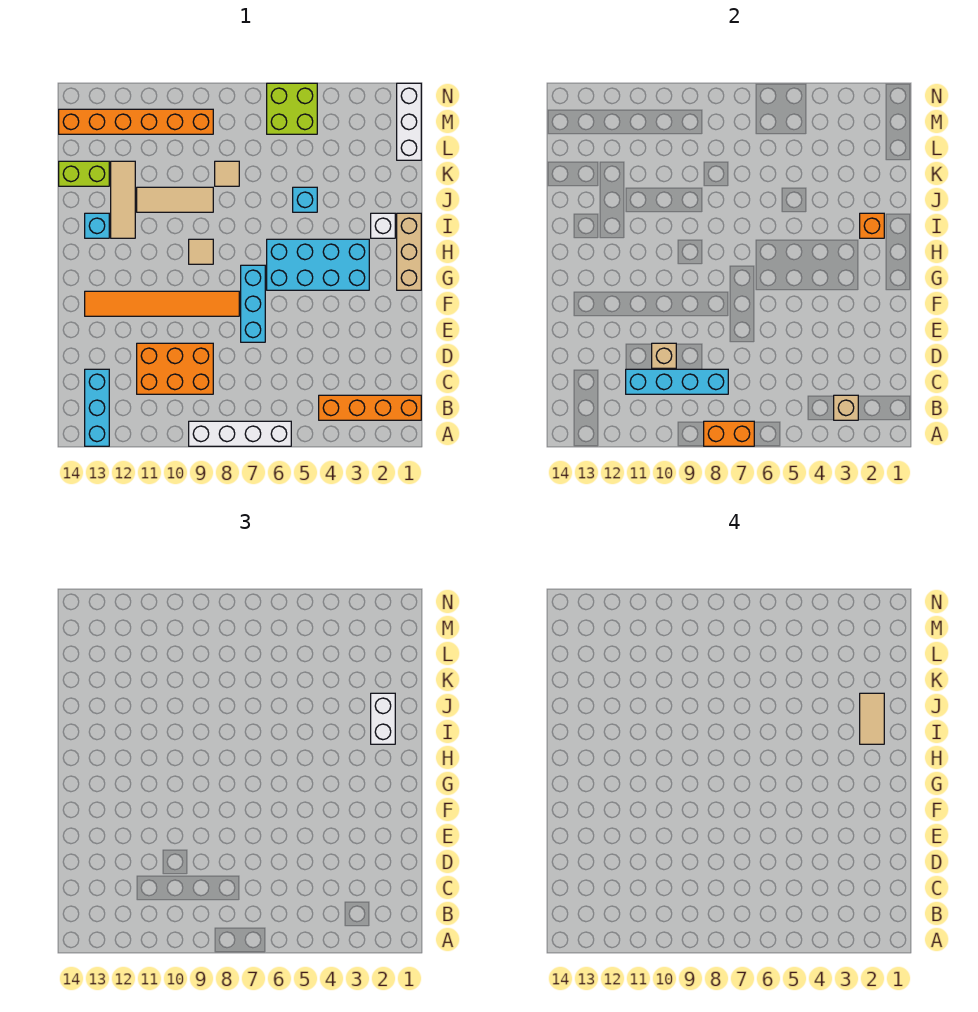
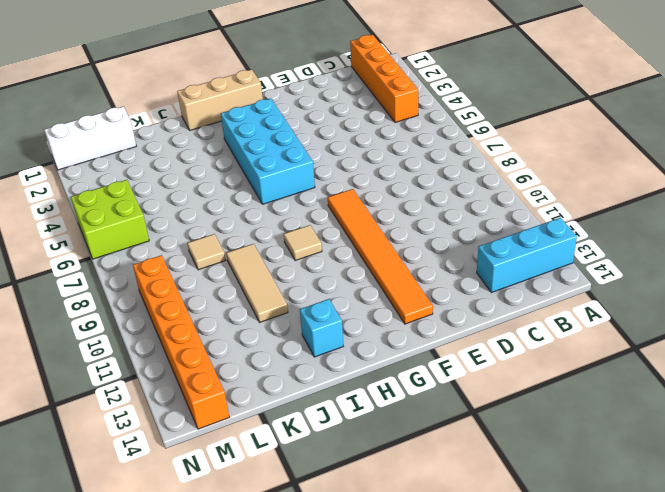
none -> white brick A6:A9 level 1
none -> orange brick C9:D11 level 1
none -> cyan brick E7:G7 level 1

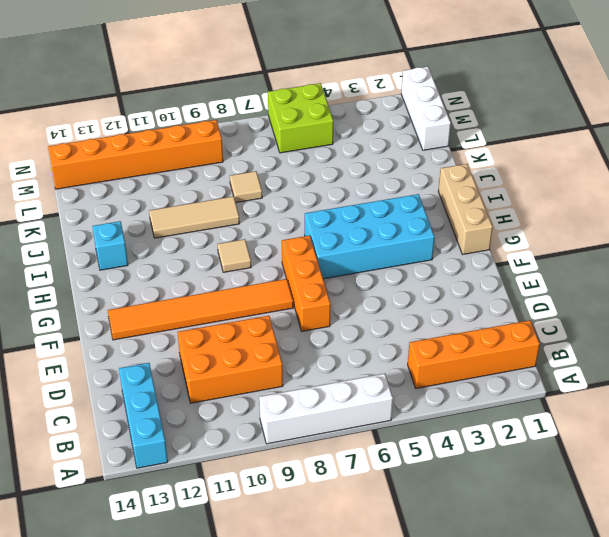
orange brick E7:G7 level 1 -> cyan brick E7:G7 level 1
none -> white brick I2 level 1
none -> tan tile I12:K12 level 1
none -> cyan brick J5 level 1

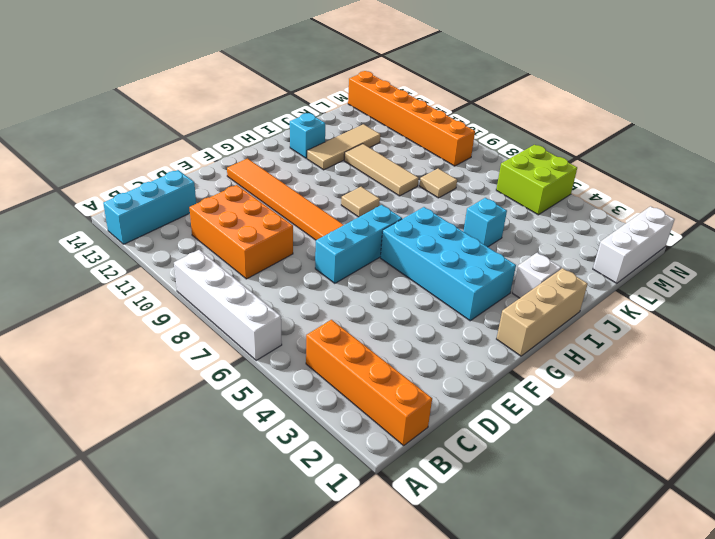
none -> lime brick K13:K14 level 1
none -> orange brick A7:A8 level 2
none -> tan brick B3 level 2

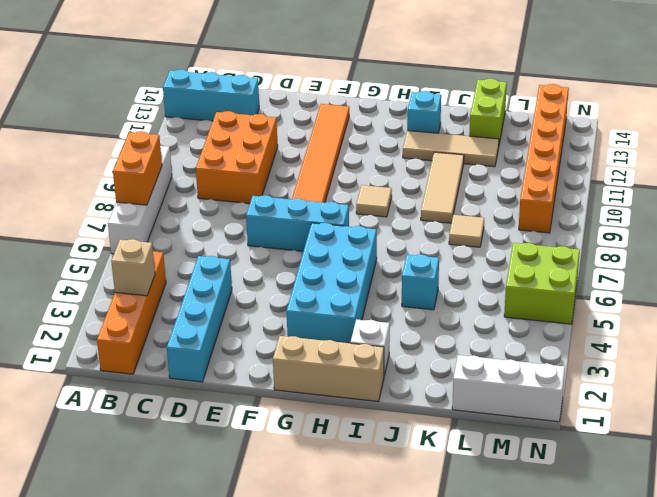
cyan brick D1:D4 level 1 -> cyan brick C8:C11 level 2
none -> tan brick D10 level 2
none -> orange brick I2 level 2
none -> white brick I2:J2 level 3

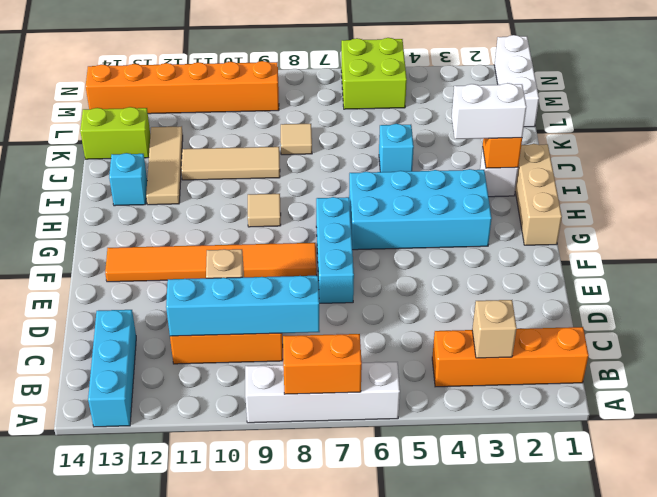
white brick I2:I3 level 3 -> white brick I2:J2 level 3
none -> tan tile I2:J2 level 4

